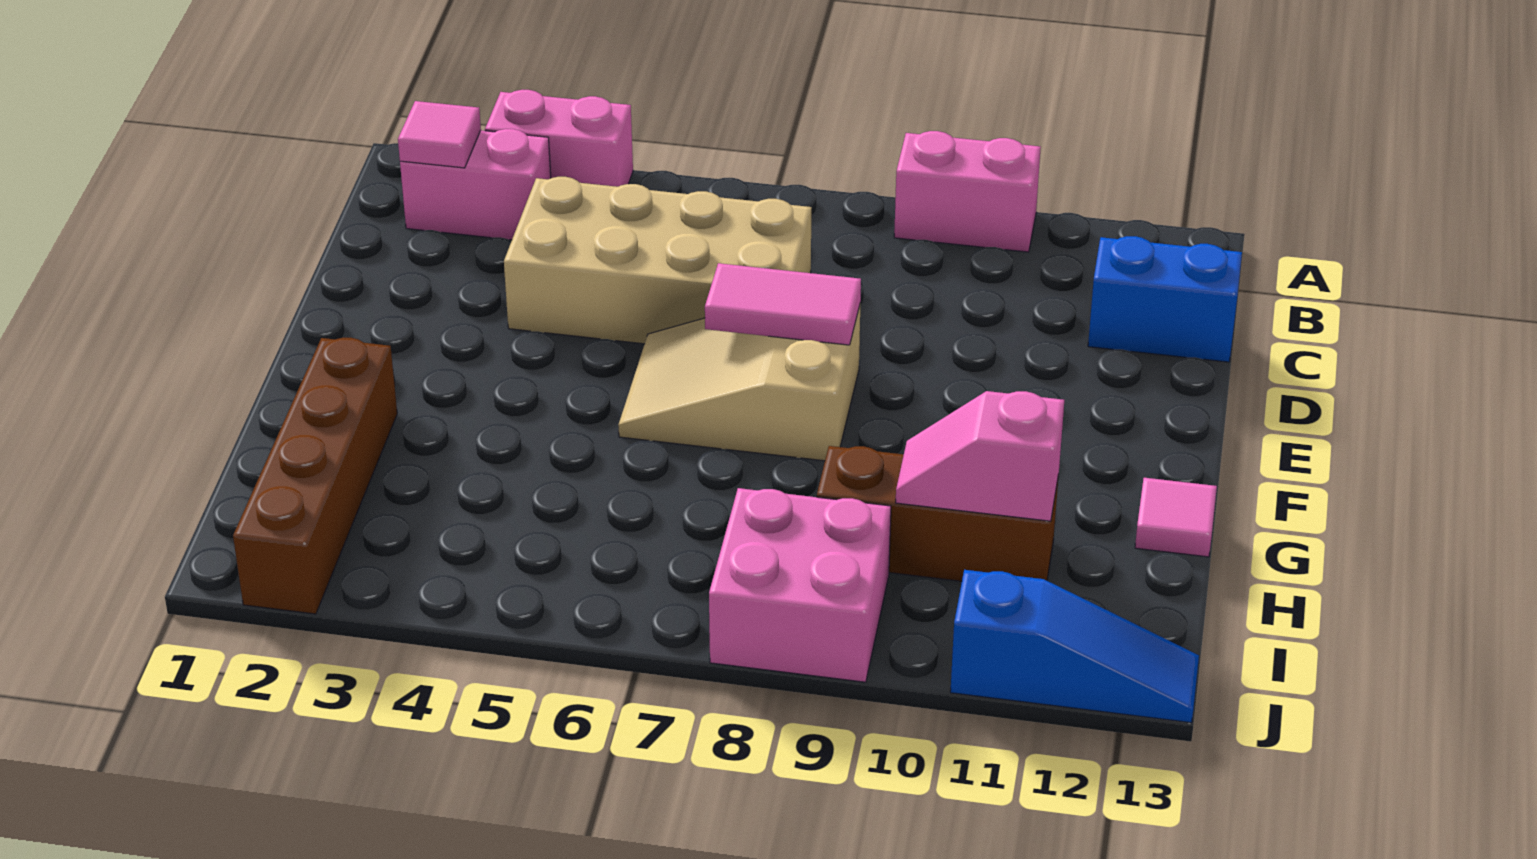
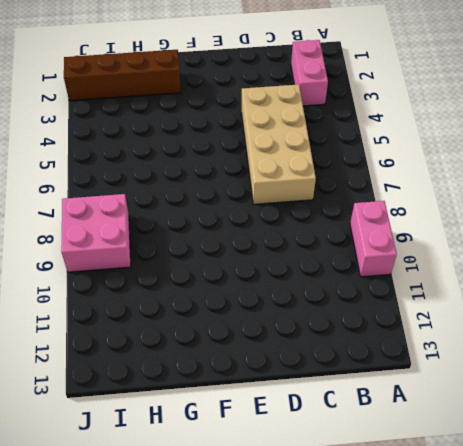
none -> pink brick A3:A4 level 1
none -> blue brick C12:C13 level 1
none -> tan slope E6:F8 level 1 top 8

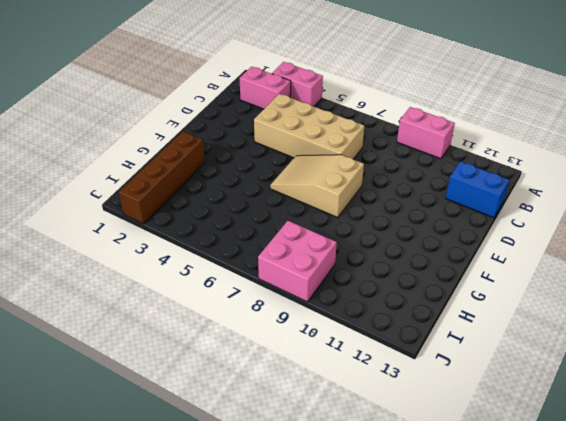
none -> pink tile G13 level 1
none -> brown brick H9:H11 level 1
none -> blue slope J11:J13 level 1 top 11

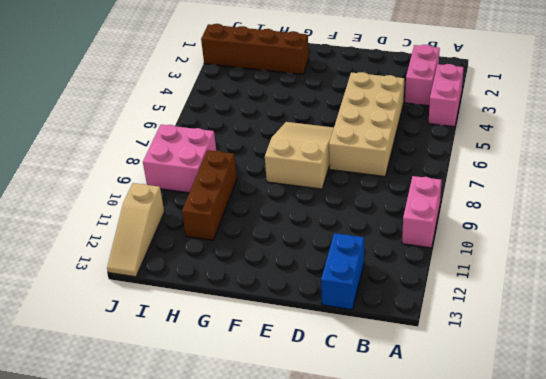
tan slope J11:J13 level 1 top 11 -> blue slope J11:J13 level 1 top 11
none -> pink tile G13 level 1
none -> pink tile B2 level 2
none -> pink tile E7:E8 level 2

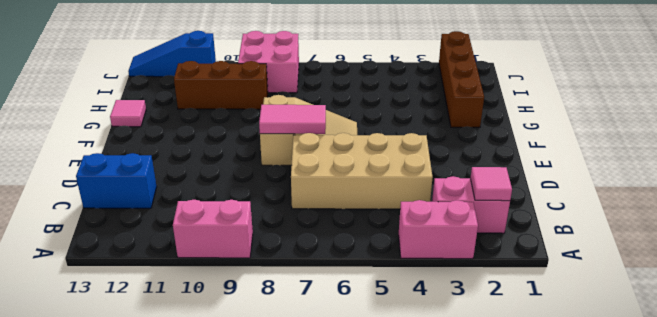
none -> pink slope H10:H11 level 2 top 11

